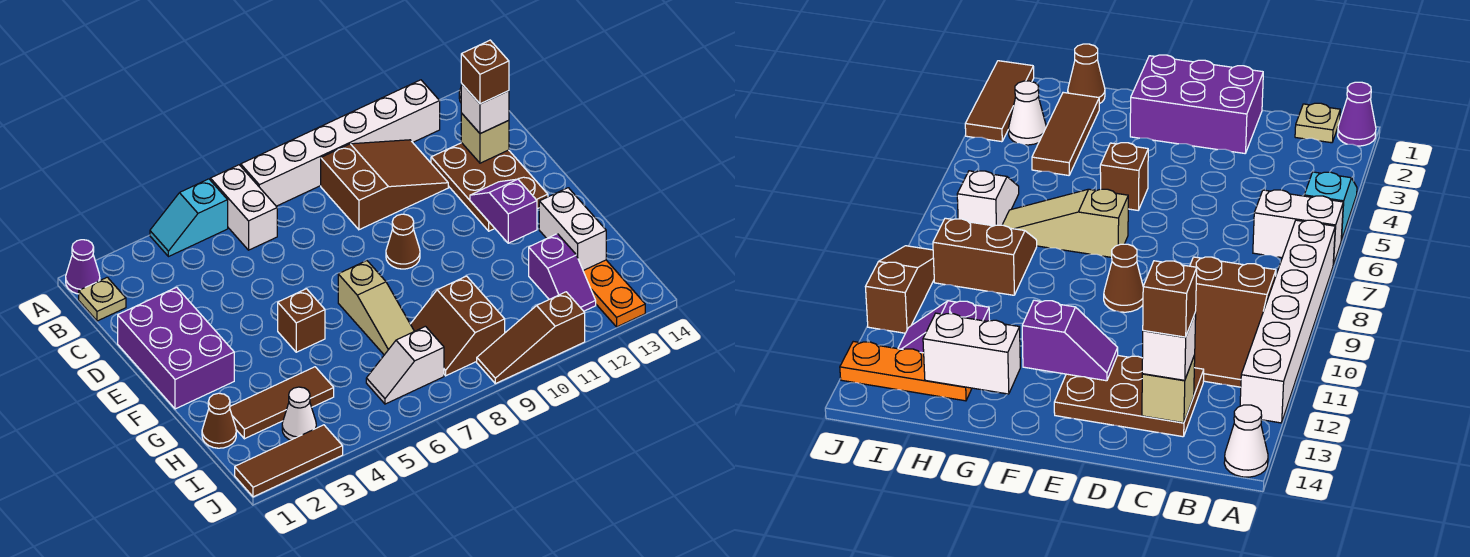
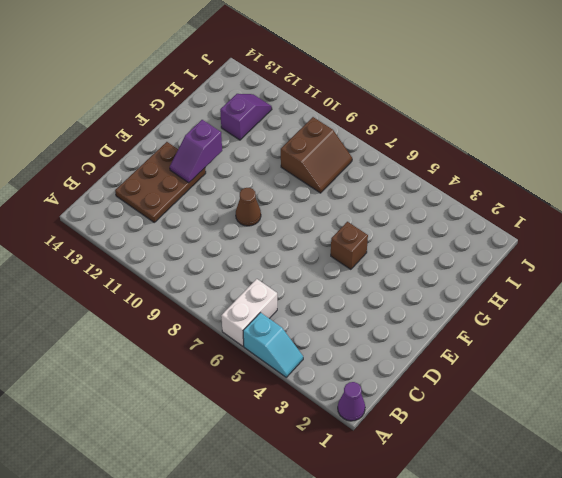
none -> white brick A7:A12 level 1
none -> white cone A14 level 1
none -> tan plate B1 level 1

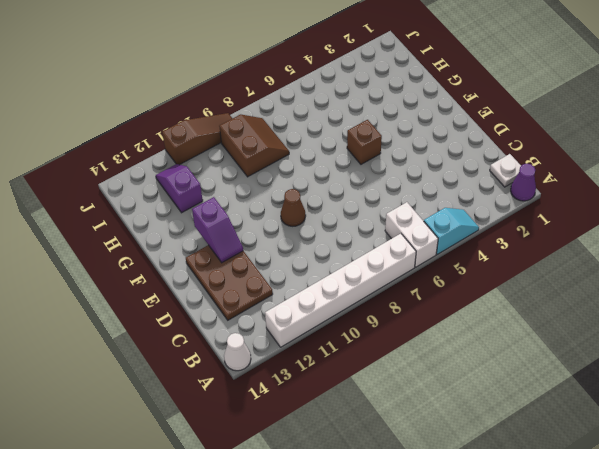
white plate B1 level 1 -> tan plate B1 level 1
none -> brown slope B9:C11 level 1 top 9
none -> purple brick D1:F2 level 1
none -> tan slope F7:H7 level 1 top F

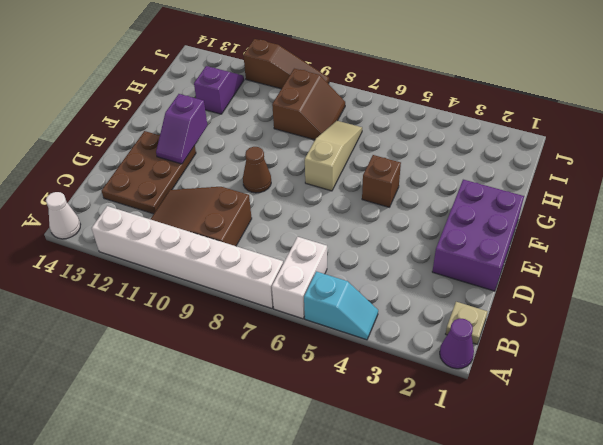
none -> brown cone H1 level 1
none -> brown tile H2:H4 level 1
none -> orange plate H13:J13 level 1

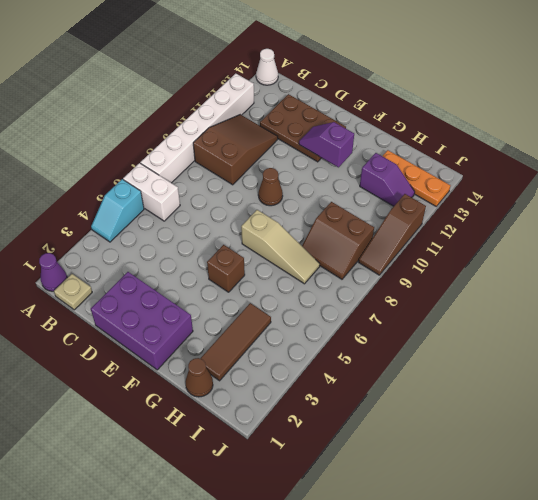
none -> white cone I3 level 1
none -> white slope I6:I7 level 1 top 7
none -> brown tile J1:J3 level 1

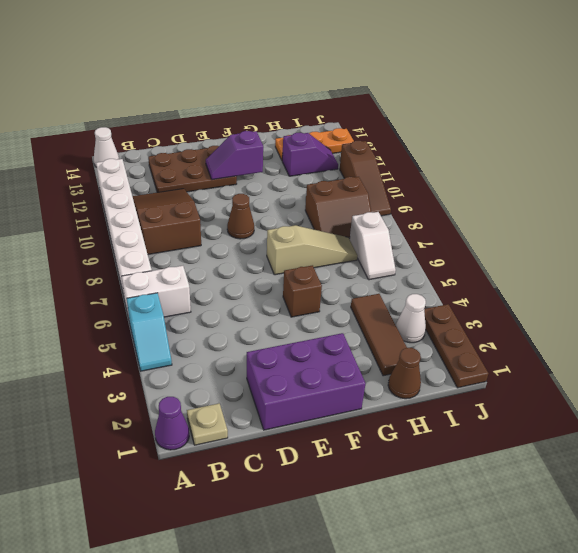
brown plate J1:J3 level 1 -> brown tile J1:J3 level 1
none -> tan brick C13 level 2
none -> white brick G13:H13 level 2
none -> white brick C13 level 3

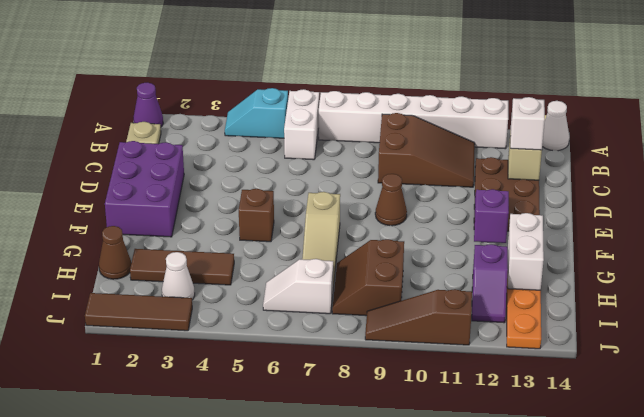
none -> brown brick C13 level 4

